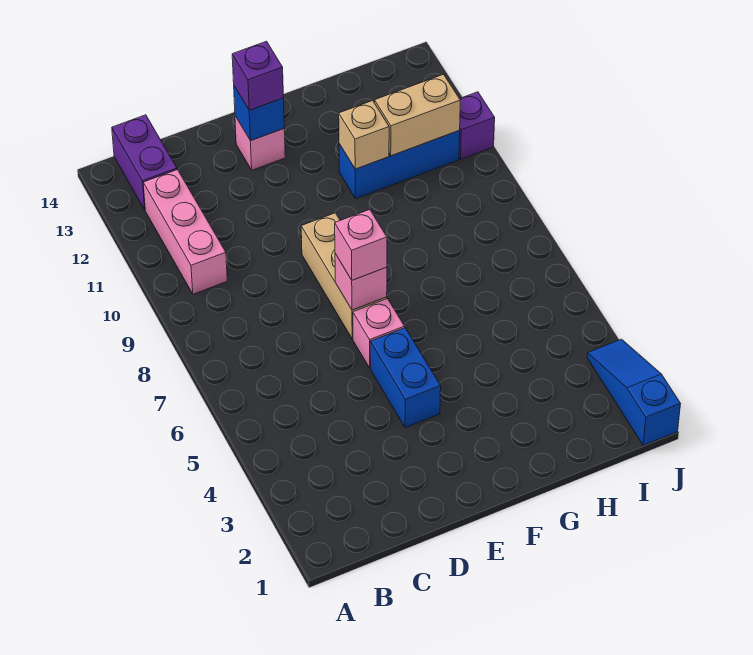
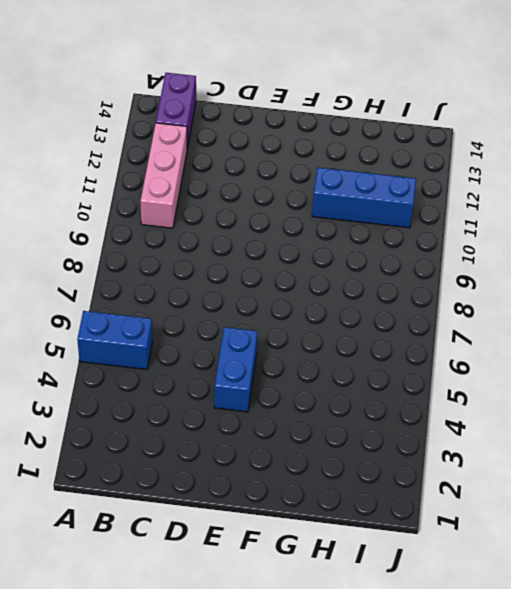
blue brick A5:B5 level 1 -> none
none -> pink brick E6 level 1
none -> tan brick E7:E9 level 1
none -> pink brick E13 level 1

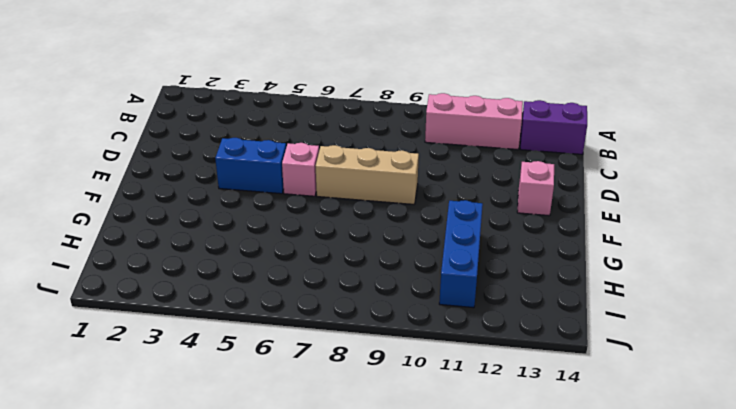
none -> blue slope J1:J3 level 1 top 1
none -> purple brick J11 level 1
none -> pink brick E7 level 2

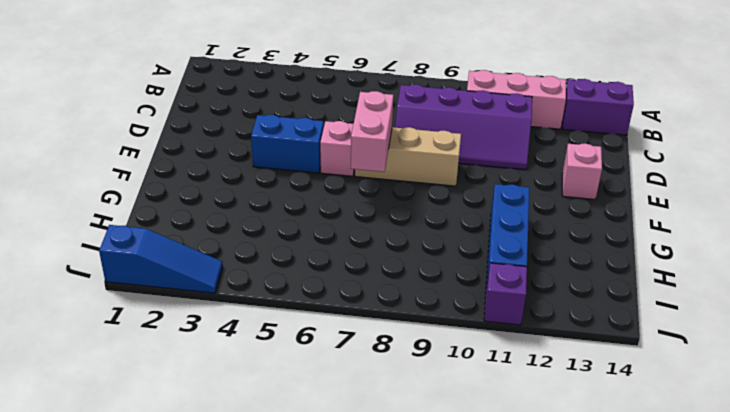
purple slope C8:D11 level 1 top C -> none
pink brick E7:F7 level 2 -> pink brick E7 level 2
none -> blue brick E13 level 2
none -> tan brick G11 level 2
none -> tan brick H11:I11 level 2

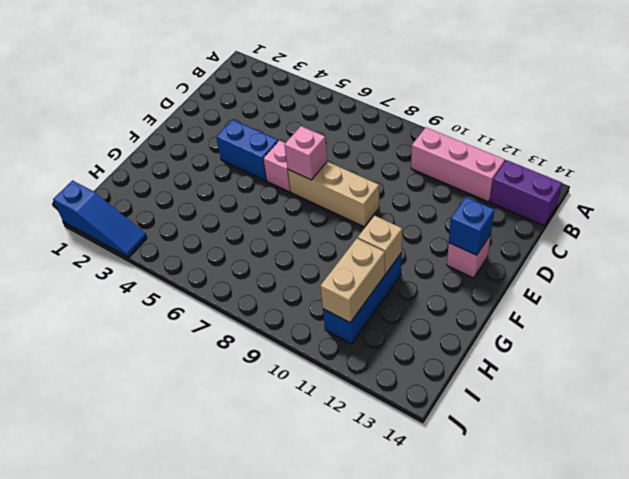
none -> purple brick J11 level 1
none -> pink brick E7 level 3
none -> purple brick E13 level 3

